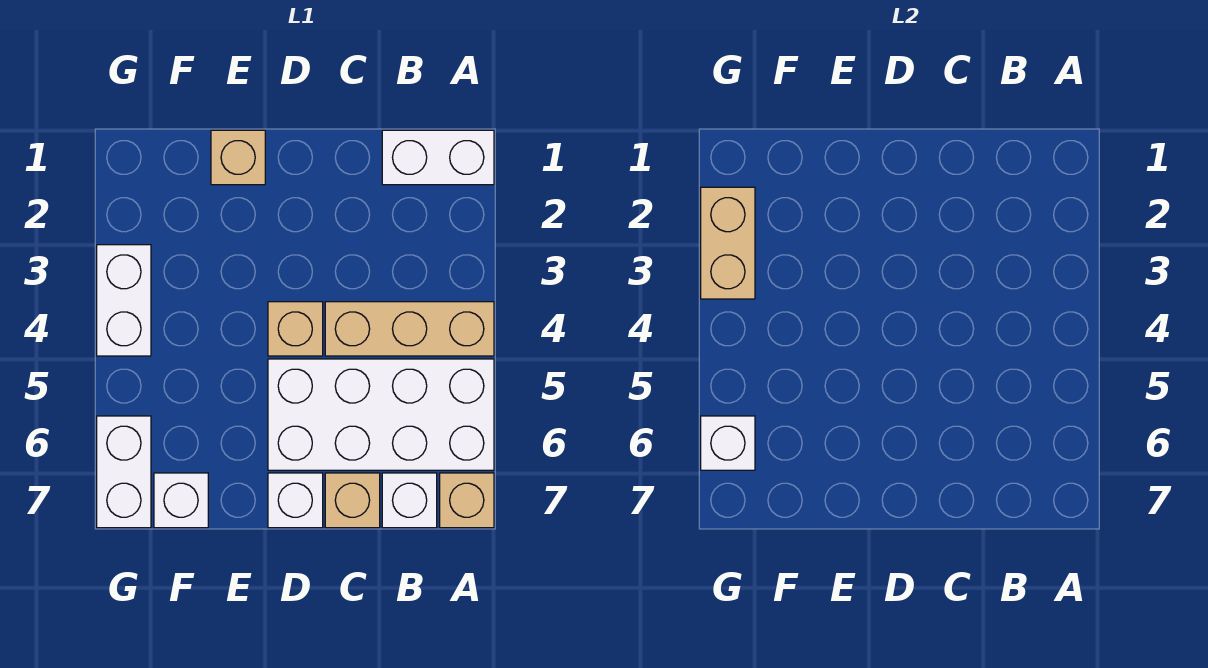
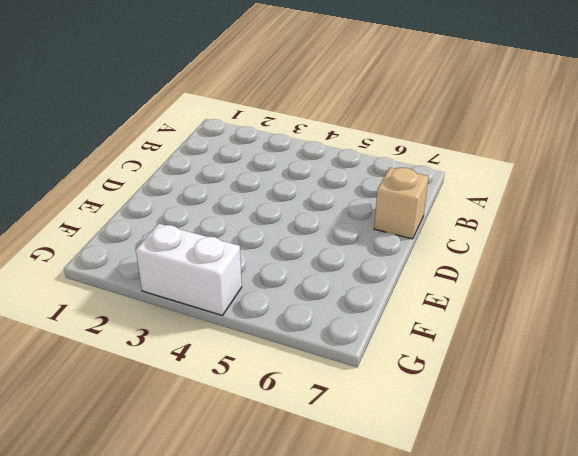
none -> white brick A1:B1 level 1
none -> tan brick A4:C4 level 1
none -> white brick A5:D6 level 1

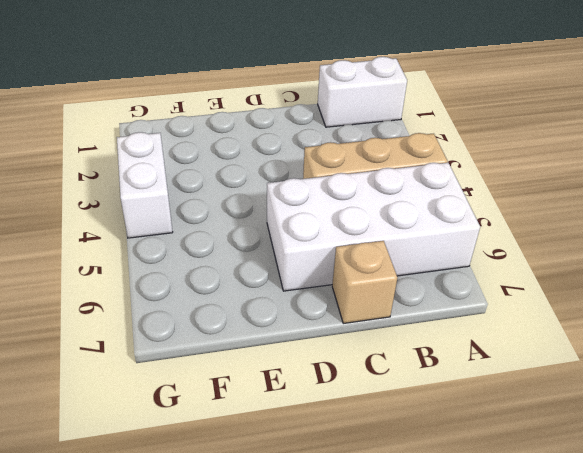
none -> tan brick A7 level 1
none -> white brick B7 level 1
none -> tan brick D4 level 1

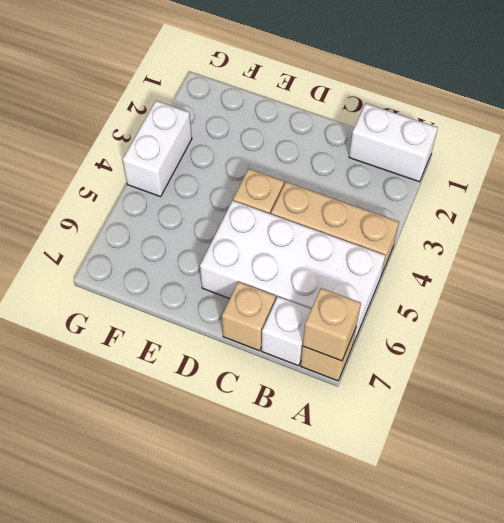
tan brick A7 level 2 -> tan brick E1 level 1
none -> white brick D7 level 1
none -> white brick F7 level 1
none -> white brick G6:G7 level 1

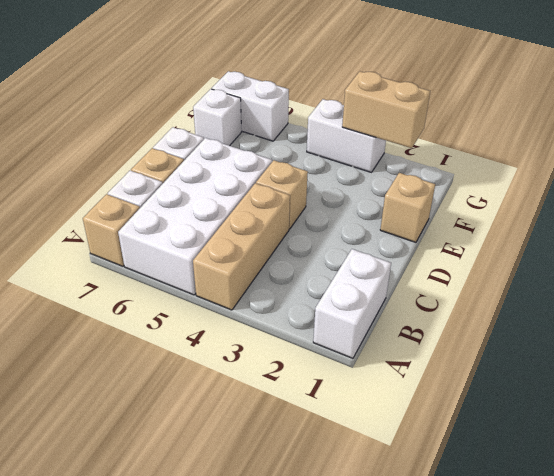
none -> white brick G6 level 2

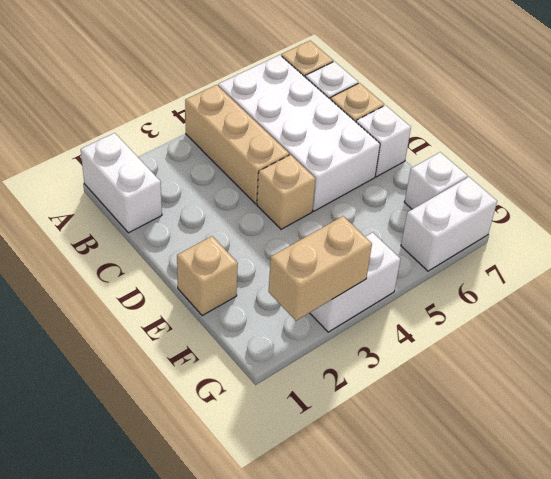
none -> white brick G6 level 2

